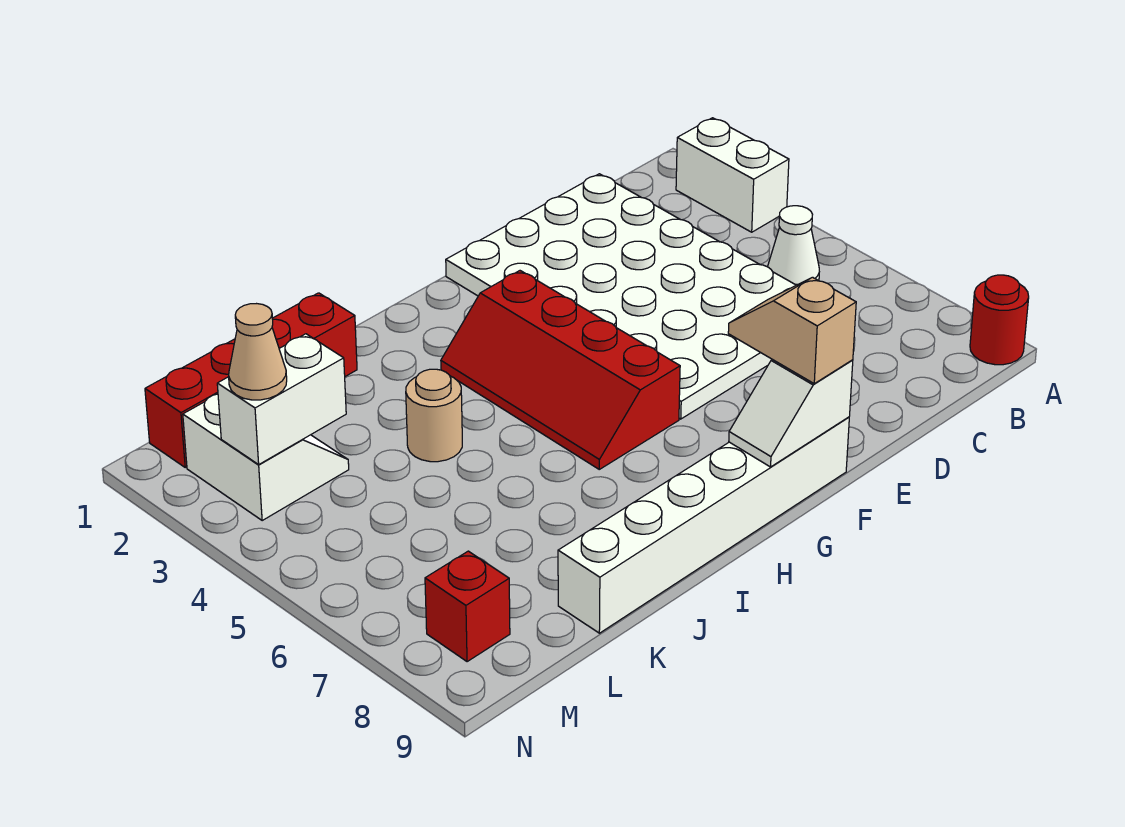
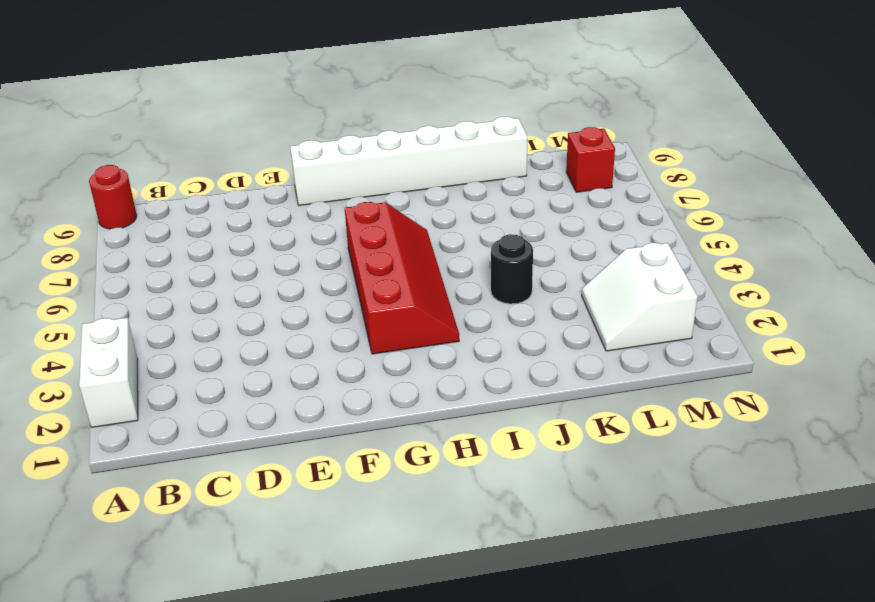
black round brick J4 level 1 -> tan round brick J4 level 1
none -> white cone B5 level 1
none -> white plate C1:F6 level 1
none -> red brick J1:M1 level 1

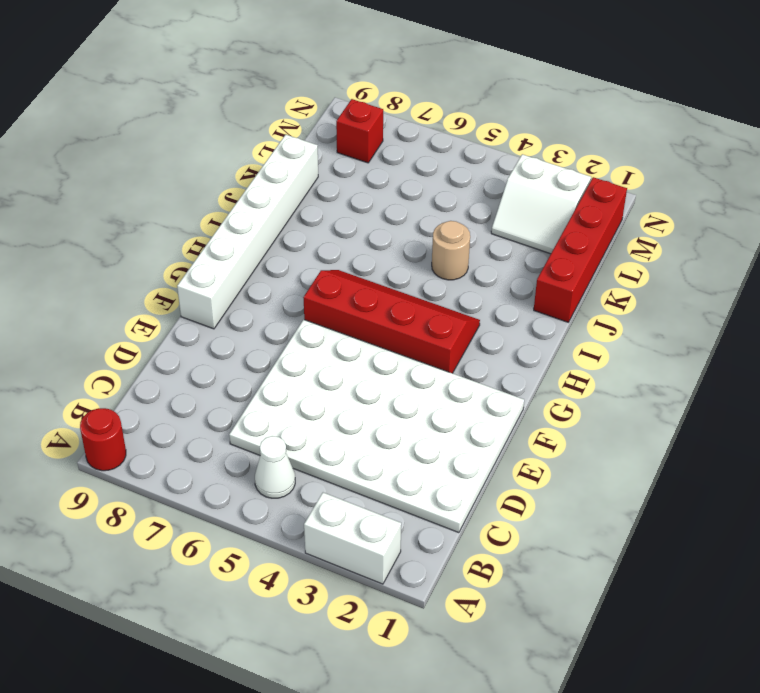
none -> white slope F9:G9 level 2 top F
none -> white brick L3:M3 level 2
none -> tan slope F8:F9 level 3 top 9

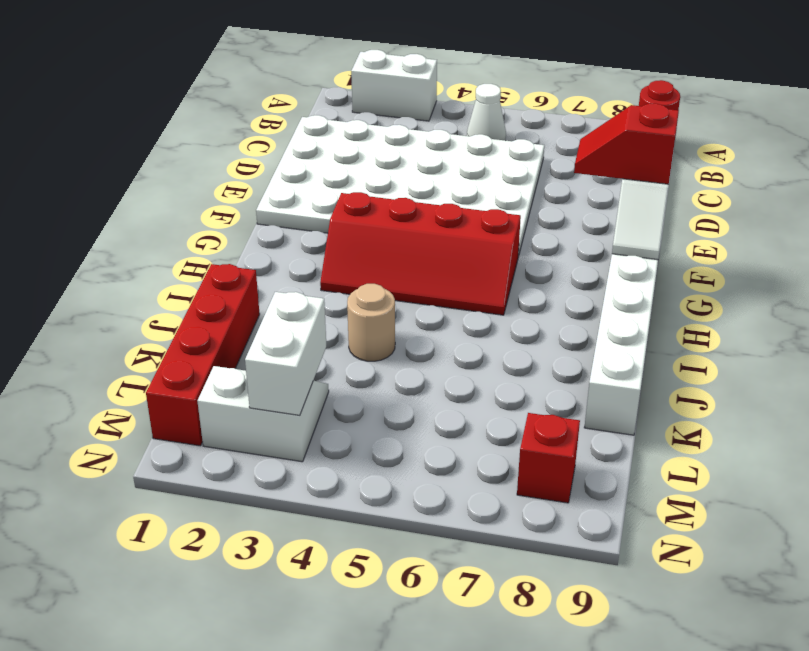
red slope F8:F9 level 3 top 9 -> tan slope F8:F9 level 3 top 9
none -> tan cone M3 level 3

